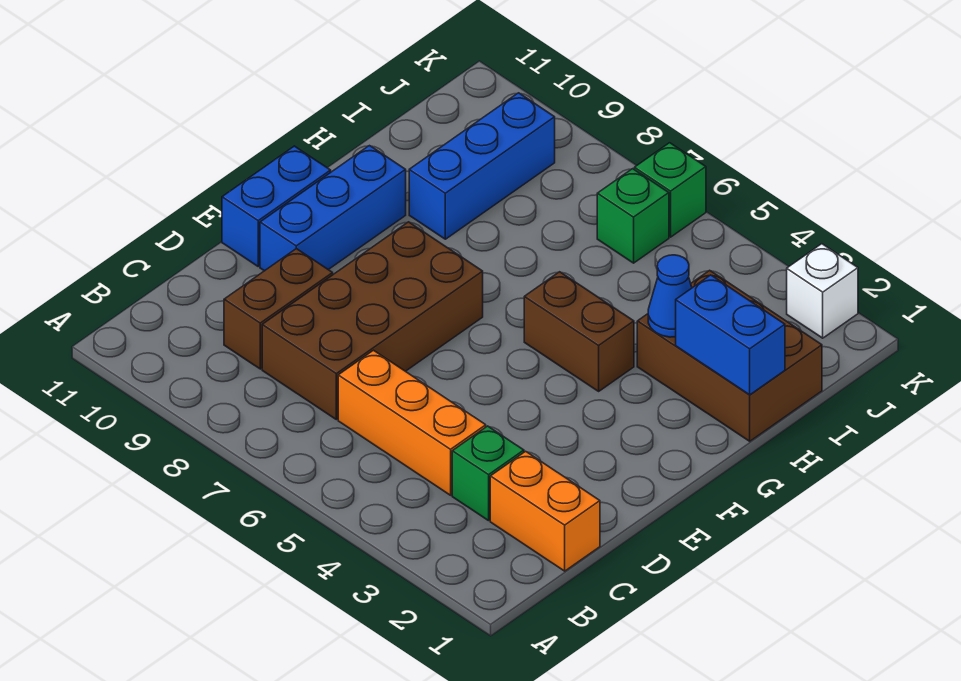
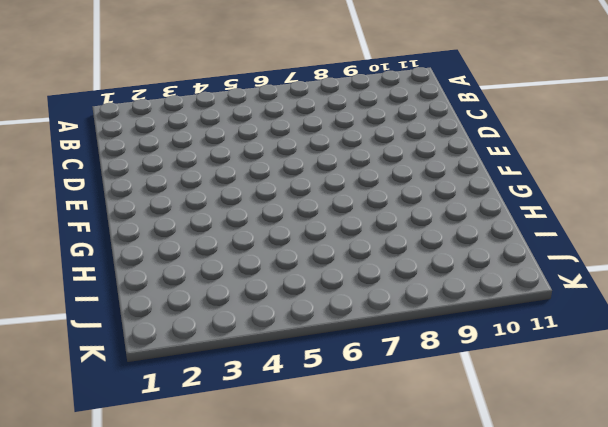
none -> orange brick C1:C2 level 1
none -> green brick C3 level 1
none -> orange brick C4:C6 level 1

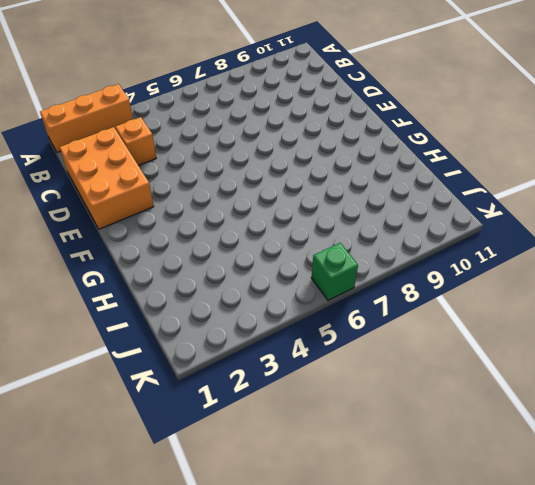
orange brick A1:A3 level 1 -> orange brick C4:C6 level 1
orange brick C1:E2 level 1 -> orange brick C1:C2 level 1
orange brick C3 level 1 -> green brick C3 level 1
none -> brown brick C7:F8 level 1
none -> brown brick C9:D9 level 1
none -> blue brick E10:G10 level 1

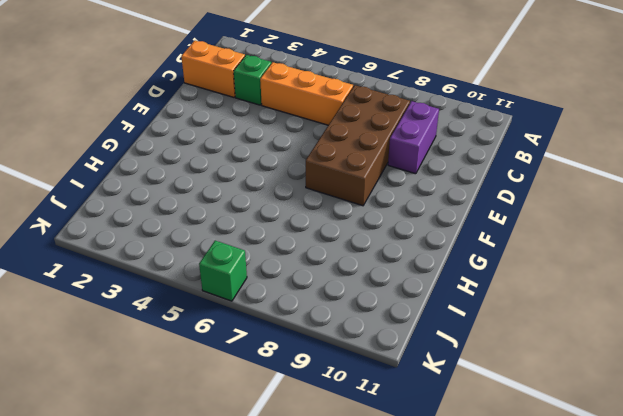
purple brick C9:D9 level 1 -> brown brick C9:D9 level 1
none -> blue brick E10:G10 level 1
none -> blue brick E11:F11 level 1
none -> brown brick G4:G5 level 1

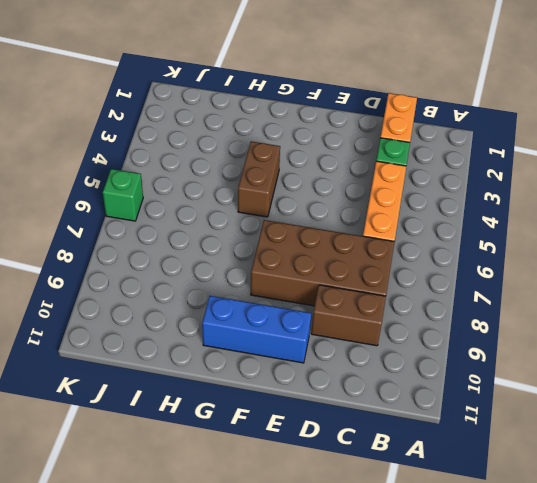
none -> blue brick E11:F11 level 1
none -> brown brick H1:I3 level 1
none -> blue brick H9:J9 level 1

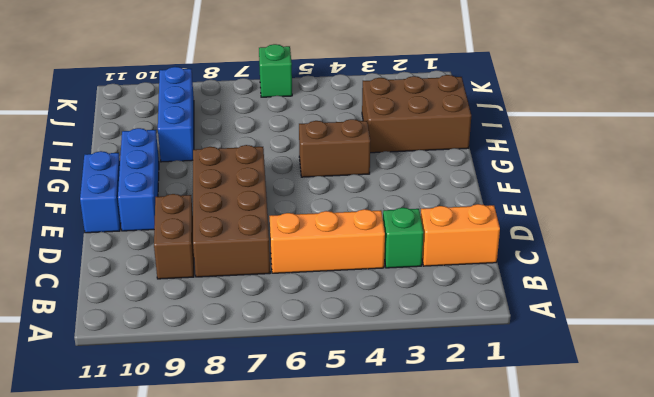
none -> green brick J6 level 1
none -> white brick K2 level 1
none -> blue brick H1:H2 level 2

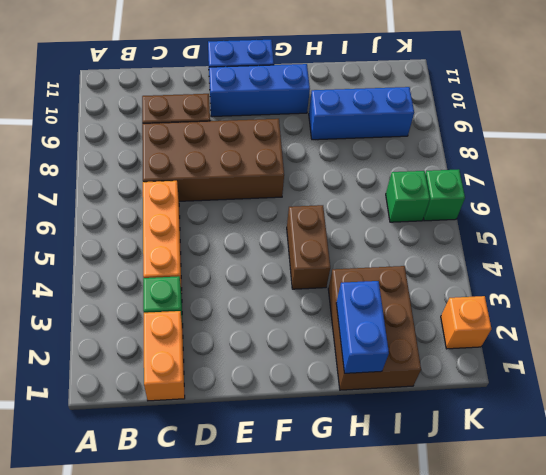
orange brick K2 level 1 -> white brick K2 level 1
none -> blue cone H3 level 2

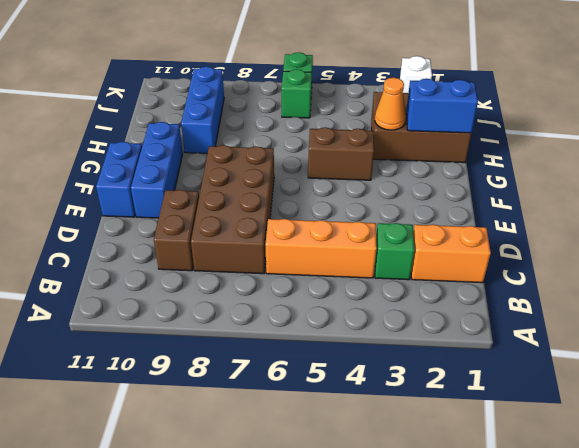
orange cone H3 level 2 -> blue cone H3 level 2

